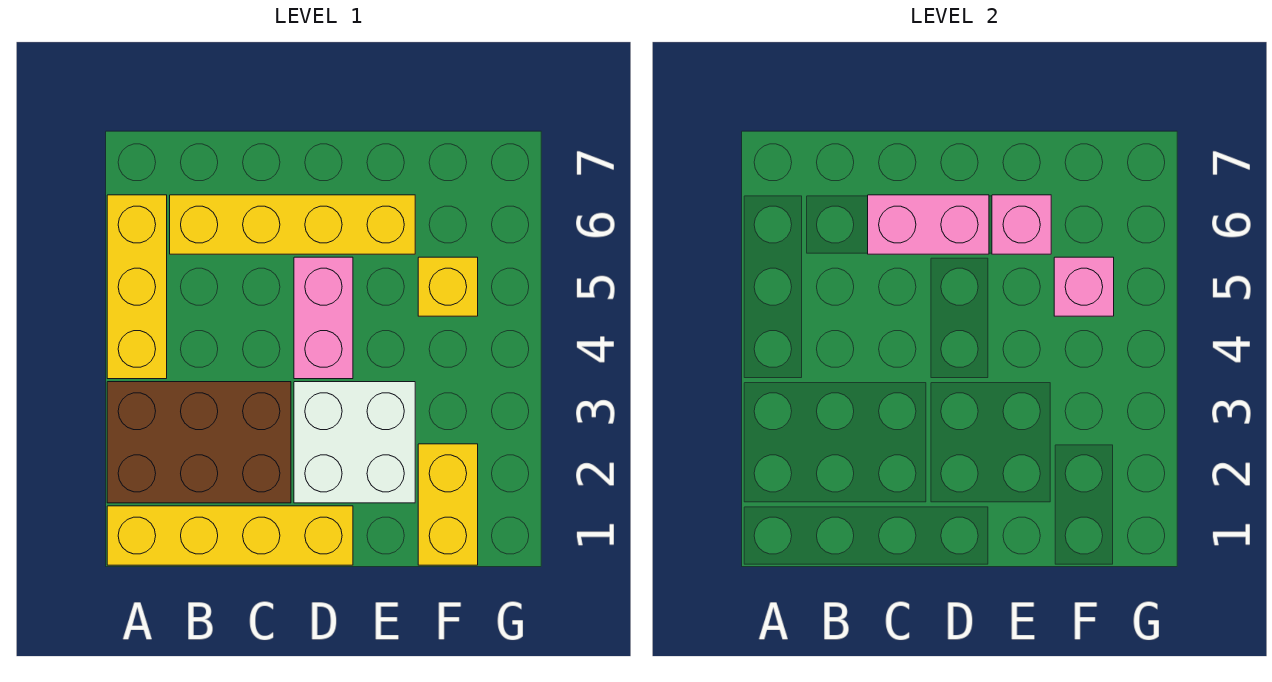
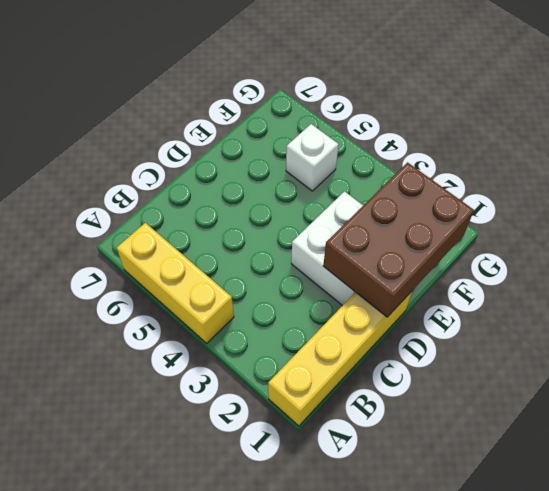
brown brick D1:F2 level 2 -> brown brick A2:C3 level 1
white brick F5 level 1 -> yellow brick F5 level 1
none -> yellow brick B6:E6 level 1
none -> pink brick D4:D5 level 1

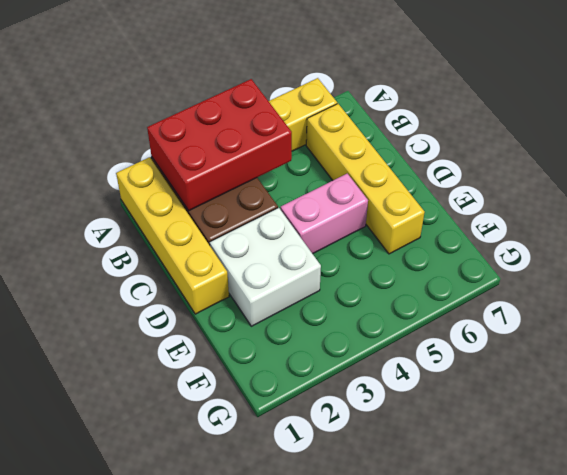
red brick A2:B4 level 2 -> none
none -> yellow brick F1:F2 level 1
none -> yellow brick F5 level 1

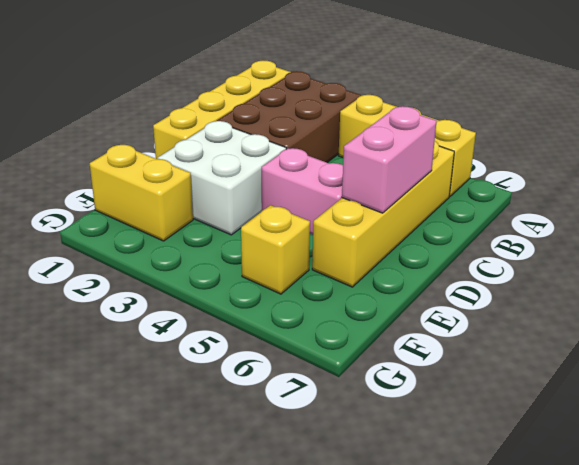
none -> pink brick E6 level 2
none -> pink brick F5 level 2

